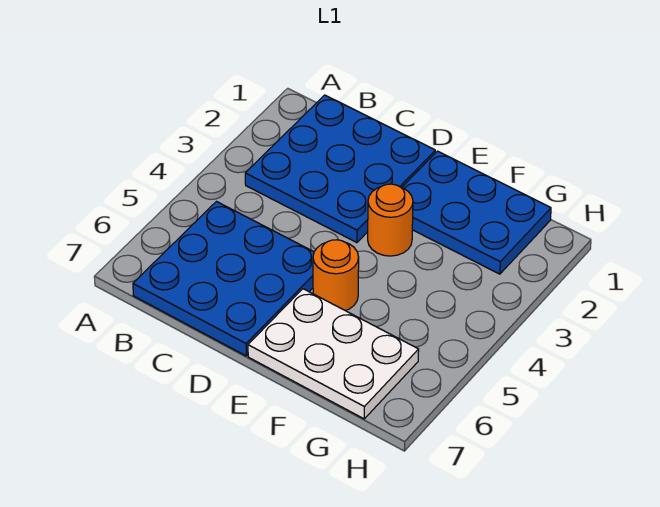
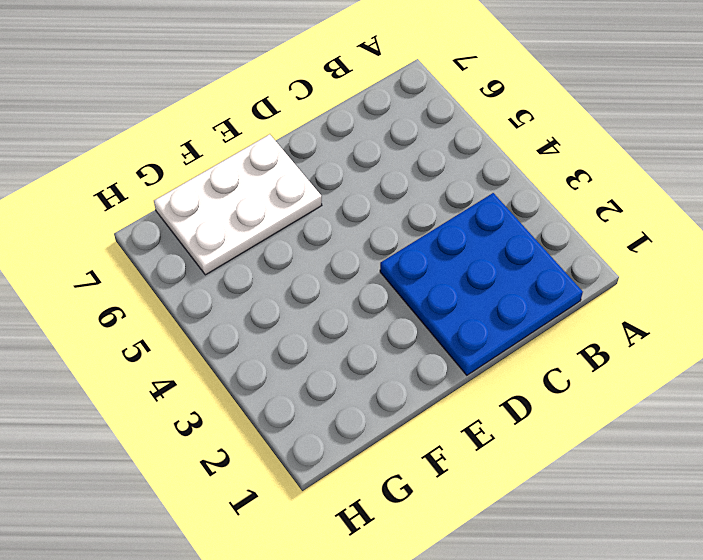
none -> blue plate B5:D7 level 1
none -> blue plate E1:G2 level 1

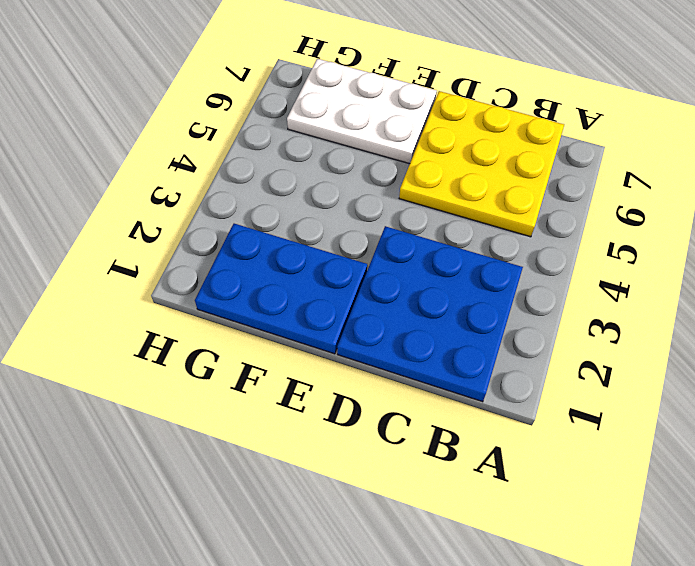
yellow plate B5:D7 level 1 -> blue plate B5:D7 level 1
none -> orange round brick E3 level 1
none -> orange round brick E5 level 1

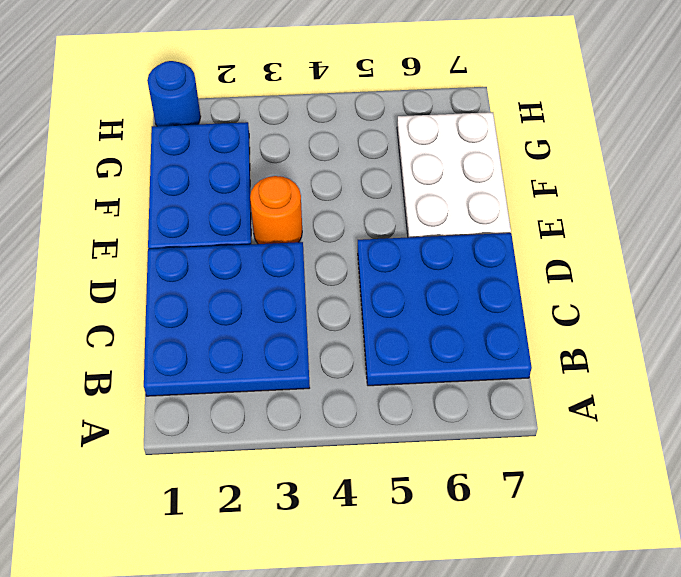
blue round brick H1 level 1 -> none
none -> orange round brick E5 level 1

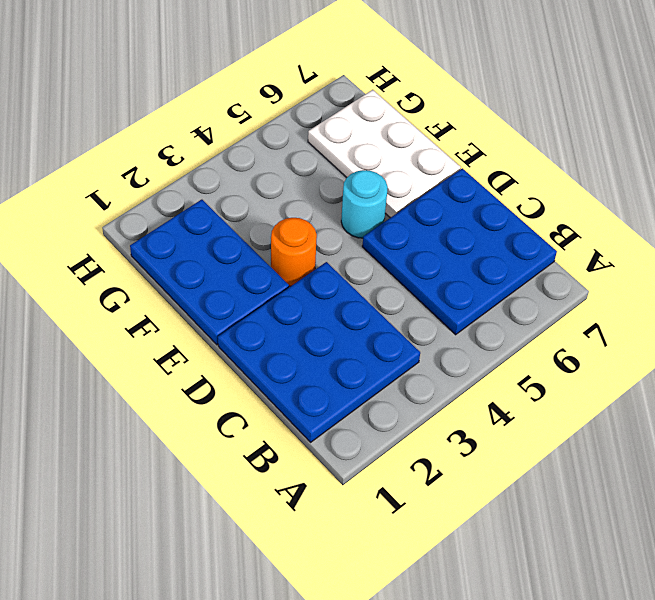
cyan round brick E5 level 1 -> orange round brick E5 level 1

